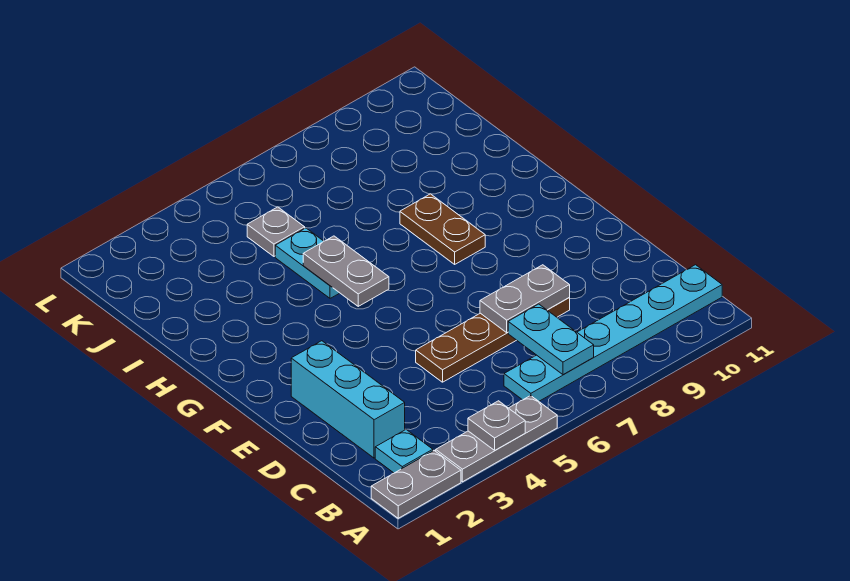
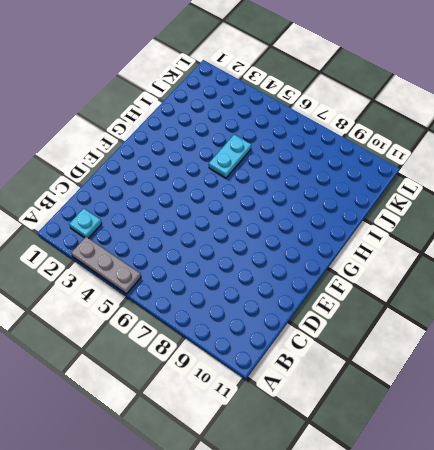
none -> grey plate A1:A2 level 1
none -> cyan plate B6:B11 level 1
none -> cyan brick C2:E2 level 1

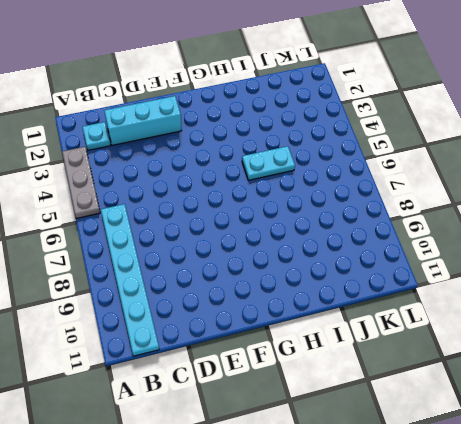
none -> grey plate A1:A2 level 1
none -> brown plate D5:D8 level 1
none -> brown plate G8:H8 level 1

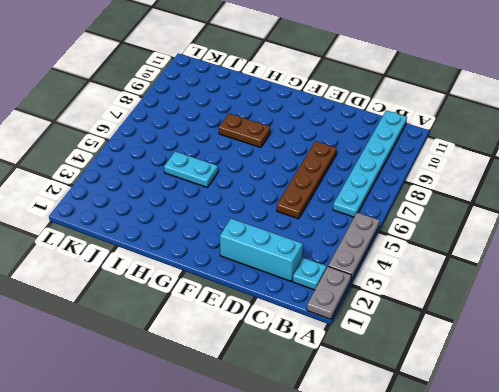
none -> grey plate J5 level 1
none -> grey plate A4 level 2
none -> cyan plate B7:C7 level 2

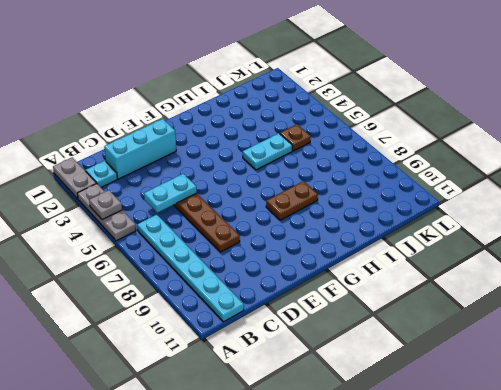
cyan plate C5:D5 level 2 -> cyan plate B7:C7 level 2
brown plate J5 level 1 -> grey plate J5 level 1
none -> grey plate D7:D8 level 2
none -> grey plate G5:H5 level 2

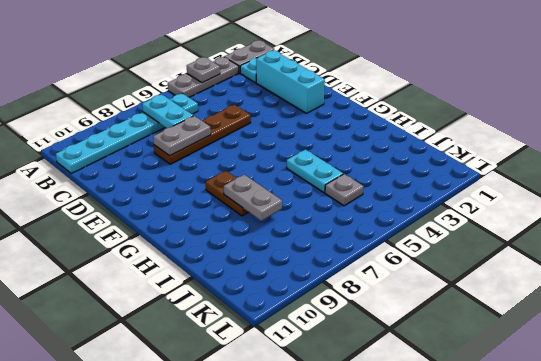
grey plate H8:I8 level 2 -> grey plate G5:H5 level 2

